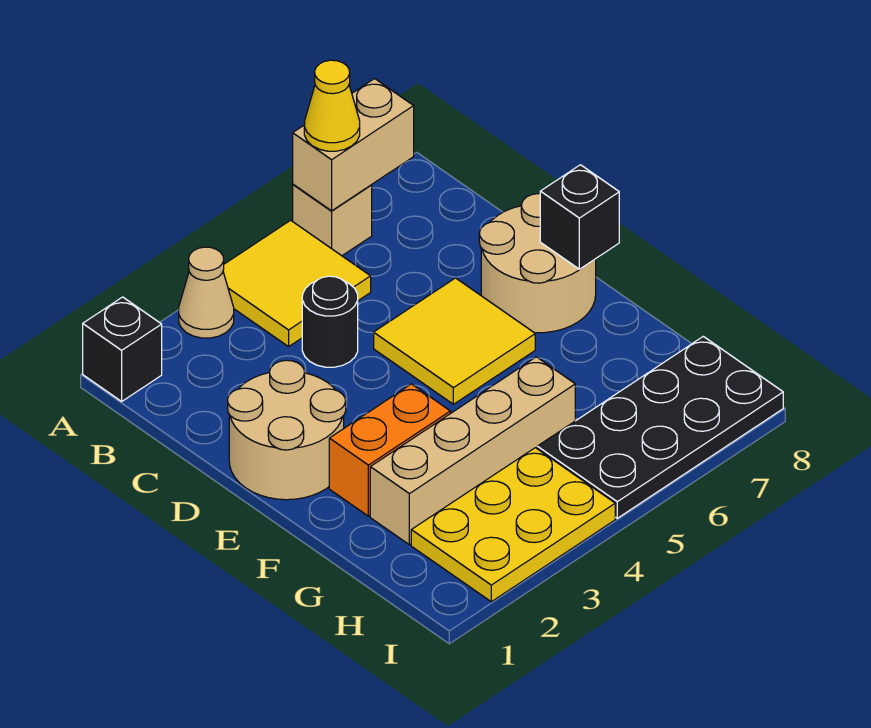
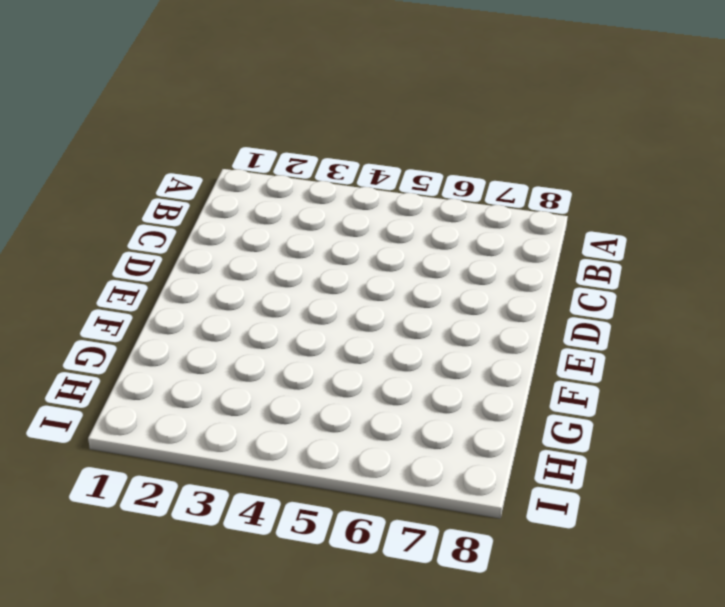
none -> black brick A1 level 1
none -> tan cone A3 level 1
none -> yellow tile A4:B5 level 1

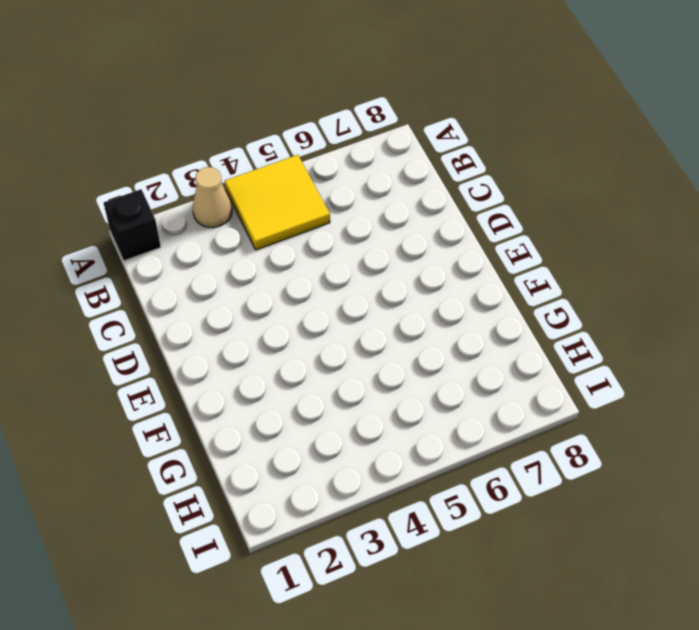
none -> tan brick A6 level 1
none -> black round brick C4 level 1
none -> tan round brick D1:E2 level 1

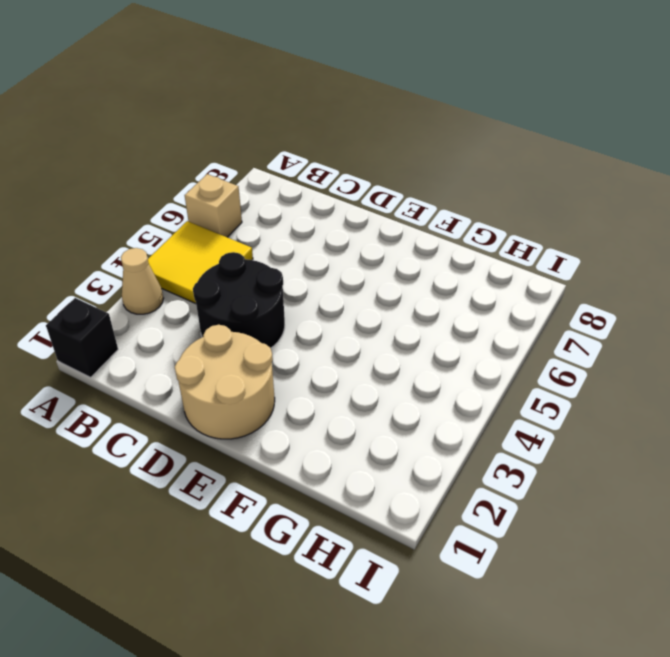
black round brick C3:D4 level 1 -> black round brick C4 level 1
none -> yellow tile D5:E6 level 1
none -> tan round brick D7:E8 level 1
none -> orange brick F2:F3 level 1

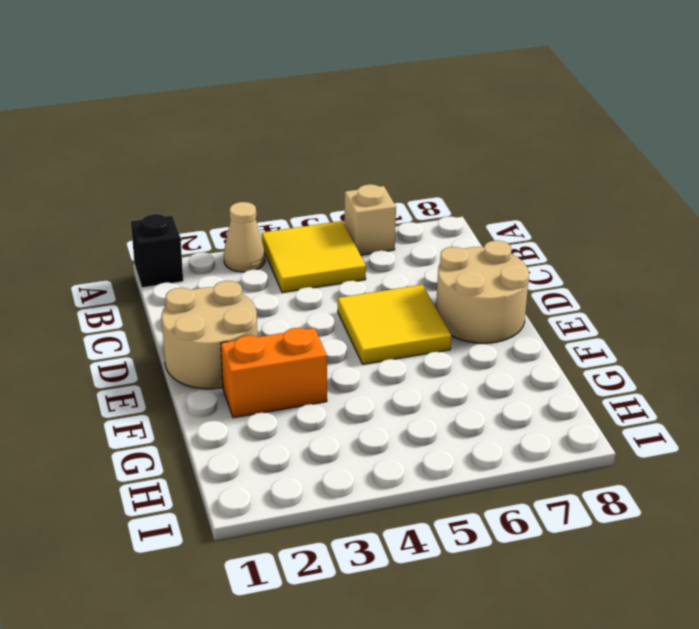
none -> black round brick C4 level 1
none -> tan brick G2:G5 level 1
none -> yellow plate H2:I4 level 1

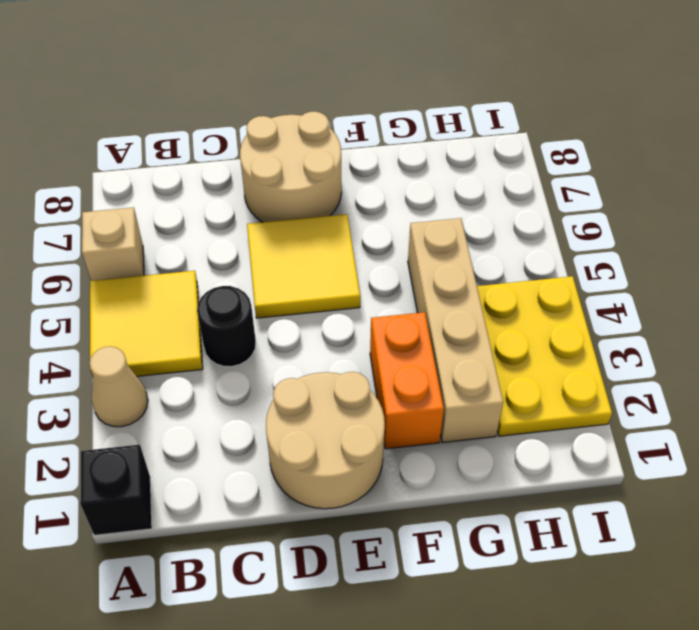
none -> black plate H5:I8 level 1
none -> tan brick A6:A7 level 2
none -> black brick E8 level 2

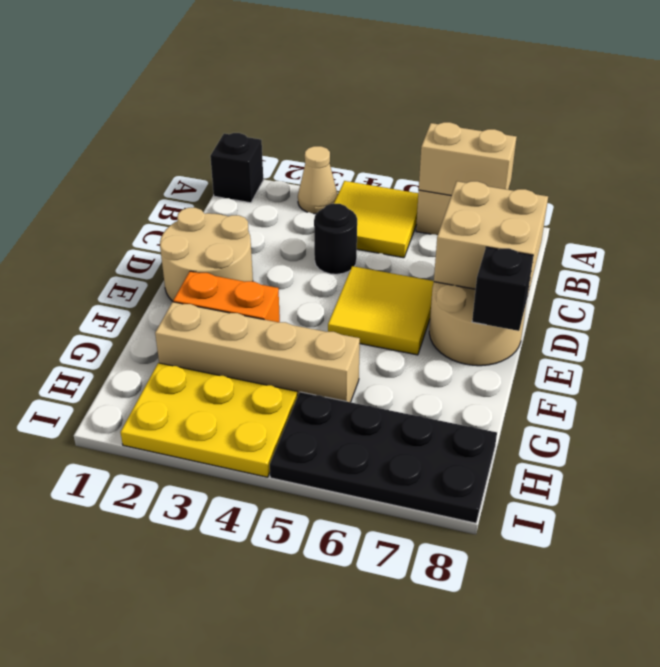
tan brick C7:D8 level 2 -> none
none -> yellow cone A6 level 3

